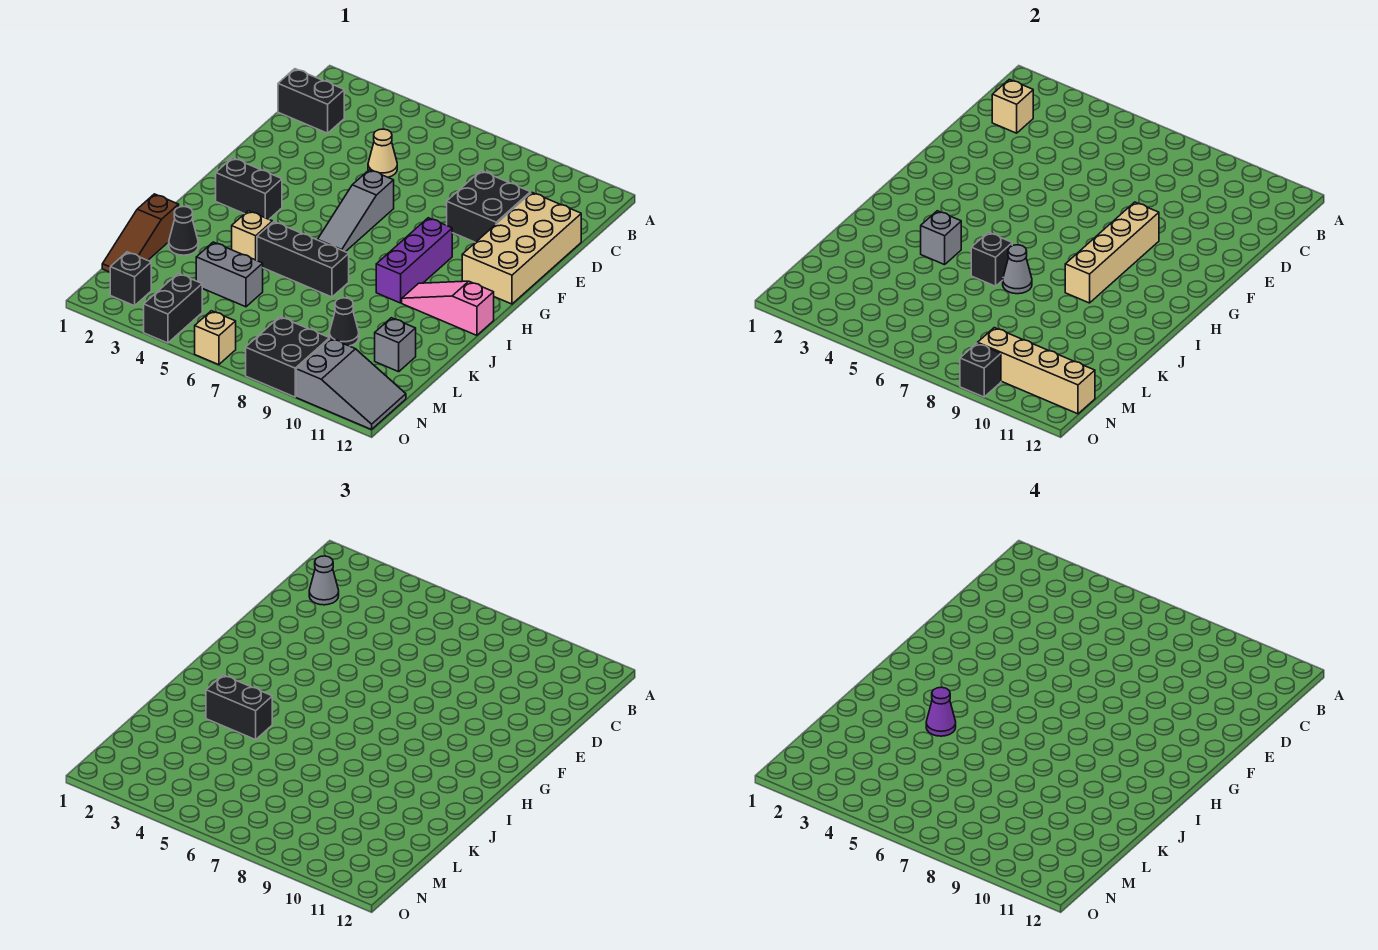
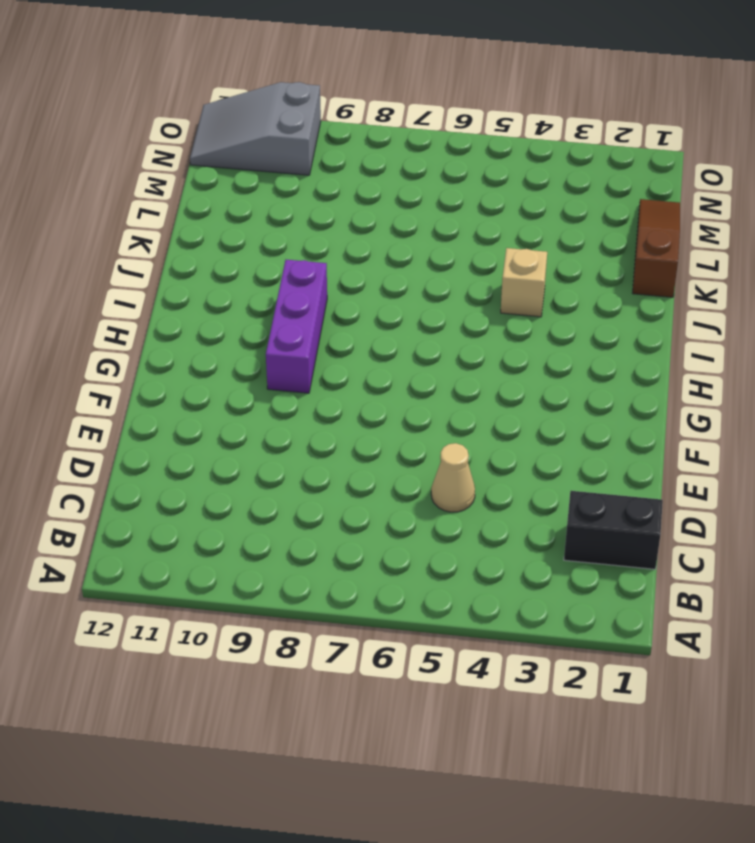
none -> black brick D9:E10 level 1
none -> tan brick D11:G12 level 1
none -> grey slope F6:H6 level 1 top F
none -> black brick H2:H3 level 1

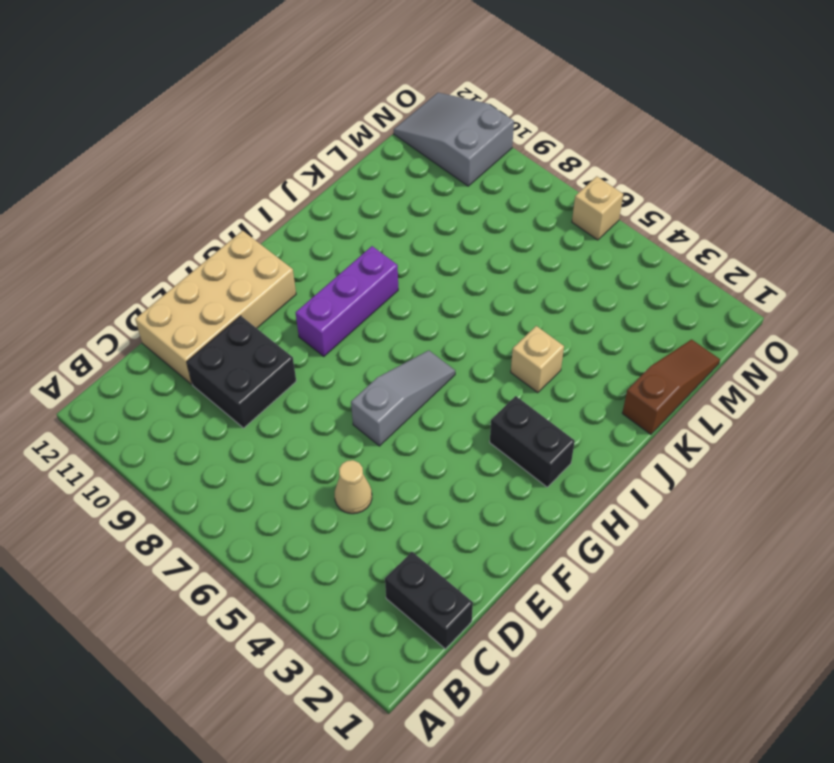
none -> pink slope I10:I12 level 1 top 12
none -> black brick J5:J7 level 1
none -> black cone K2 level 1
none -> grey brick L4:L5 level 1

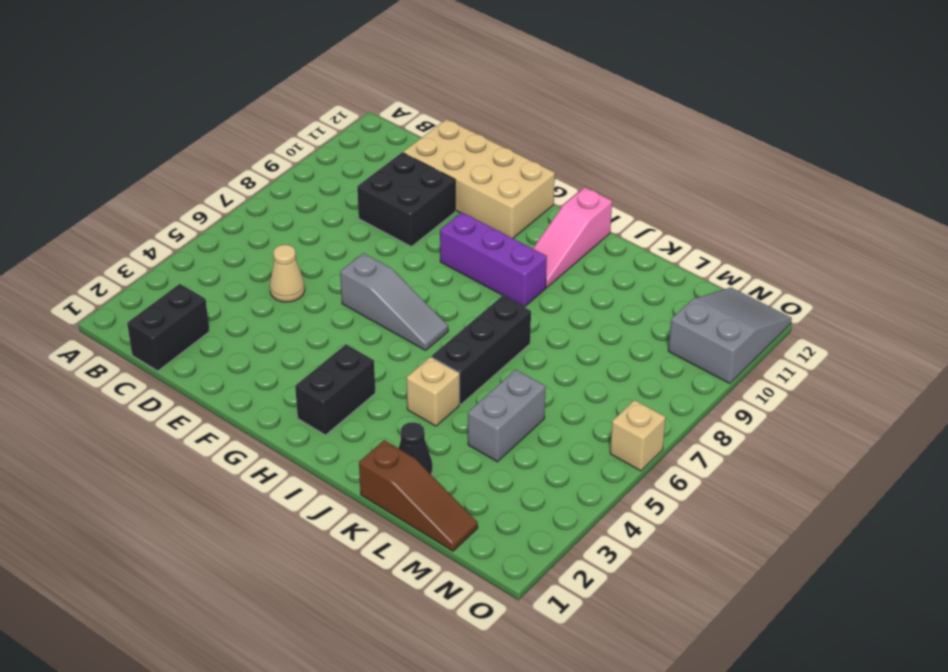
none -> black cone L9 level 1
none -> grey brick L11 level 1
none -> black brick N2 level 1
none -> black brick N4:O4 level 1

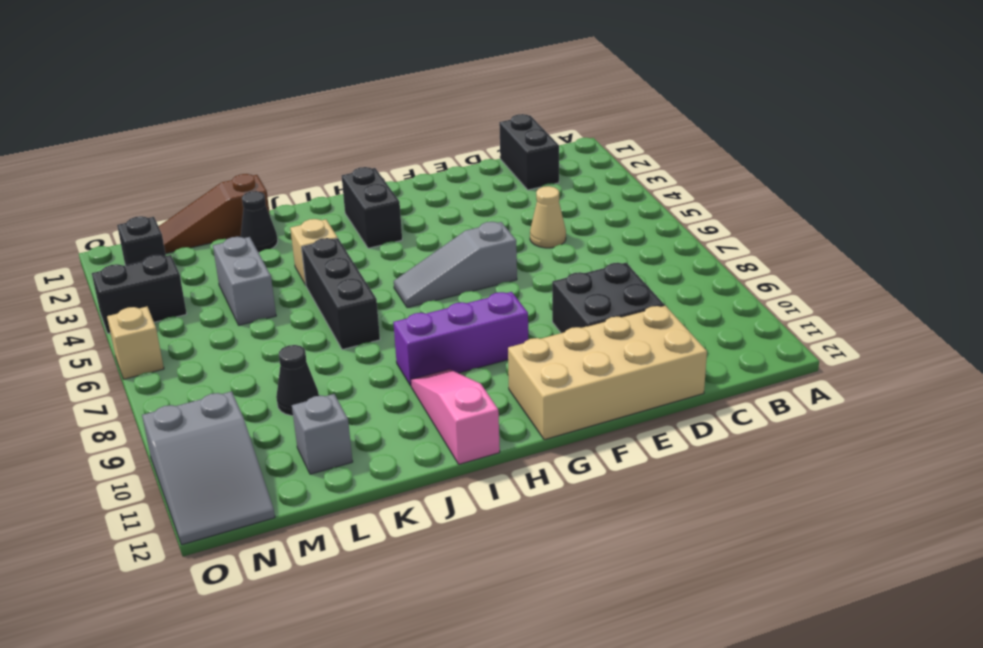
none -> black brick N8:O9 level 1
none -> tan brick C2 level 2
none -> tan brick F9:I9 level 2
none -> grey brick J4 level 2

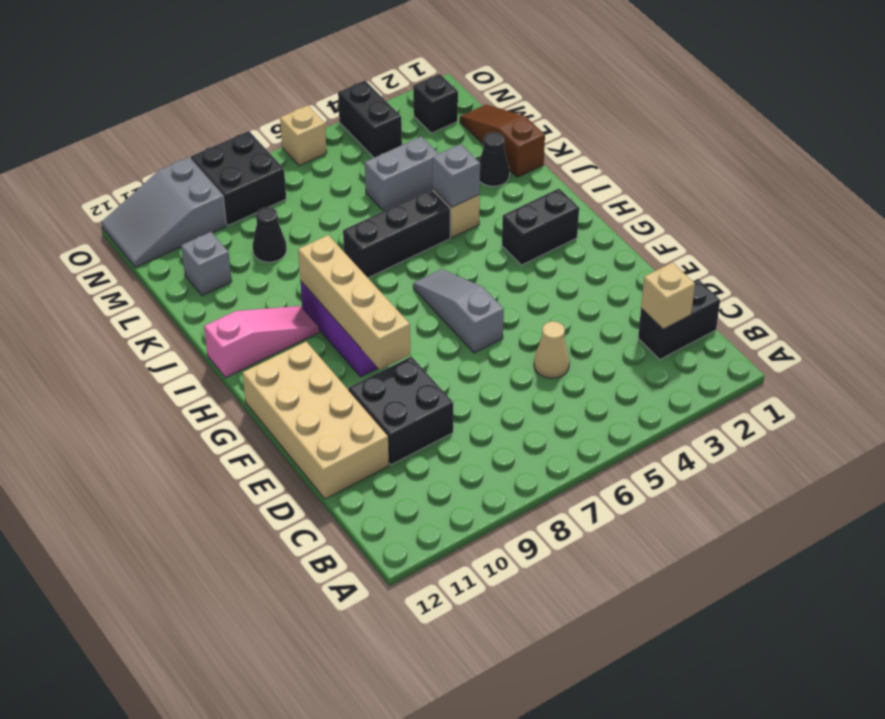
none -> black brick J6 level 2
none -> grey cone J7 level 2
none -> tan brick N9:N12 level 2
none -> black brick O9 level 2

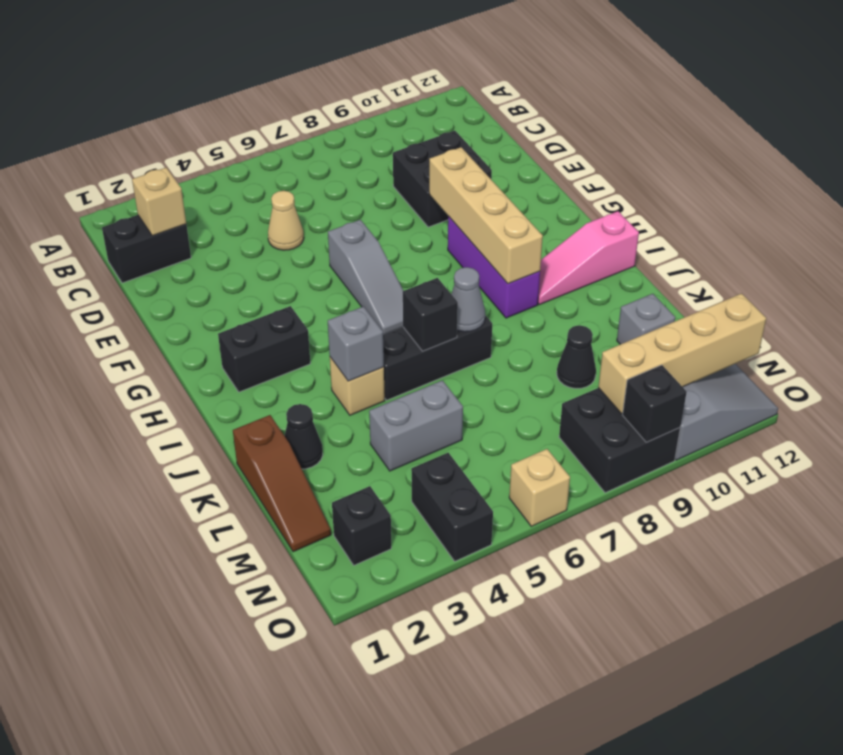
none -> tan brick D11:G12 level 1
none -> grey cone C2 level 3
none -> black brick J3:J4 level 3
none -> purple cone J4 level 4

